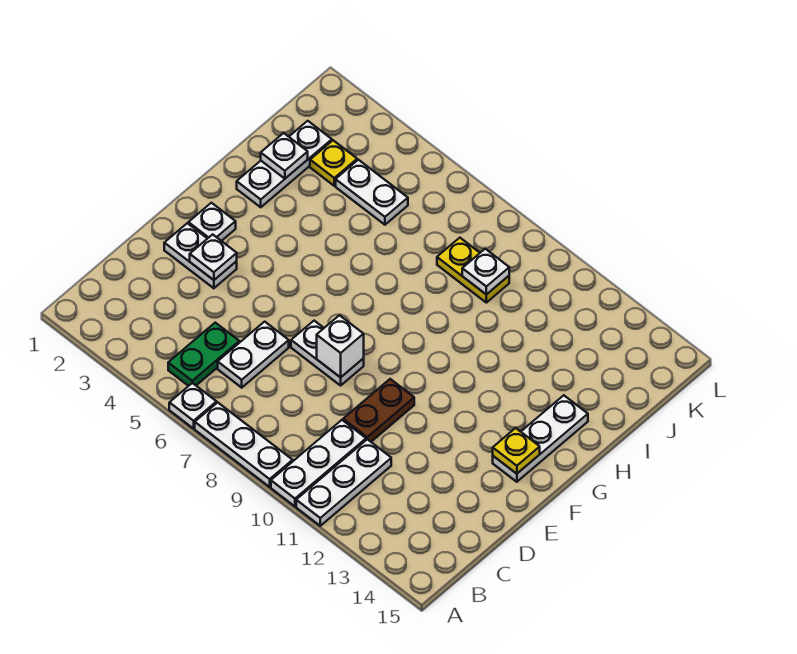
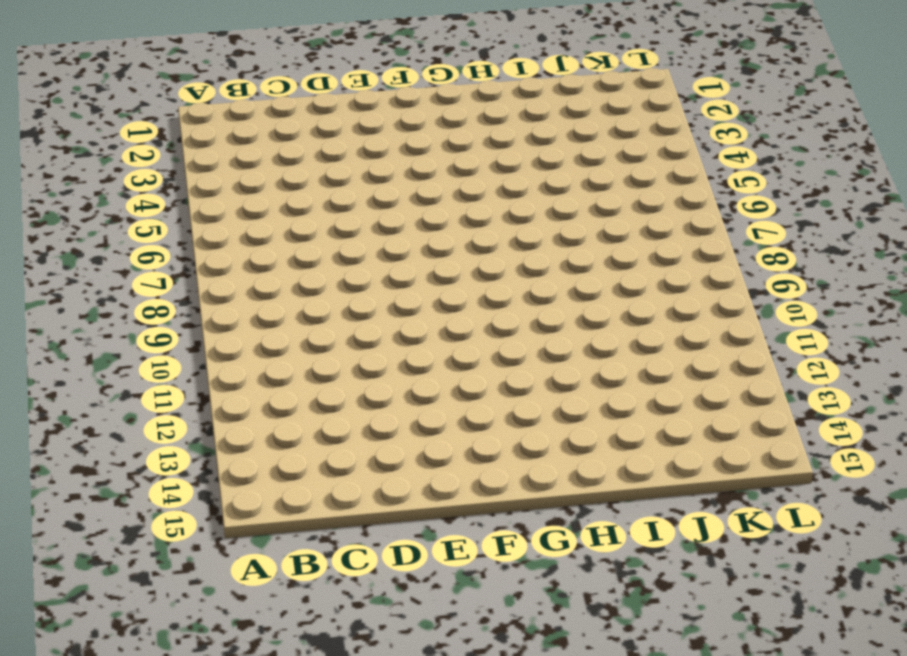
none -> white plate A6 level 1
none -> white plate A7:A9 level 1
none -> white plate A10:C10 level 1

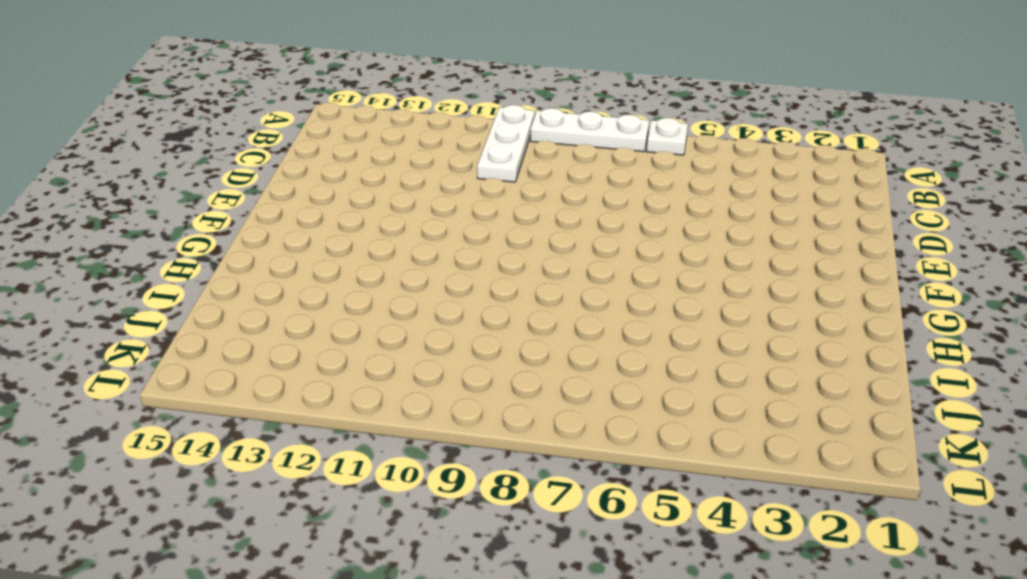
none -> white plate A11:C11 level 1
none -> green plate B5:C5 level 1
none -> white plate C6:D6 level 1

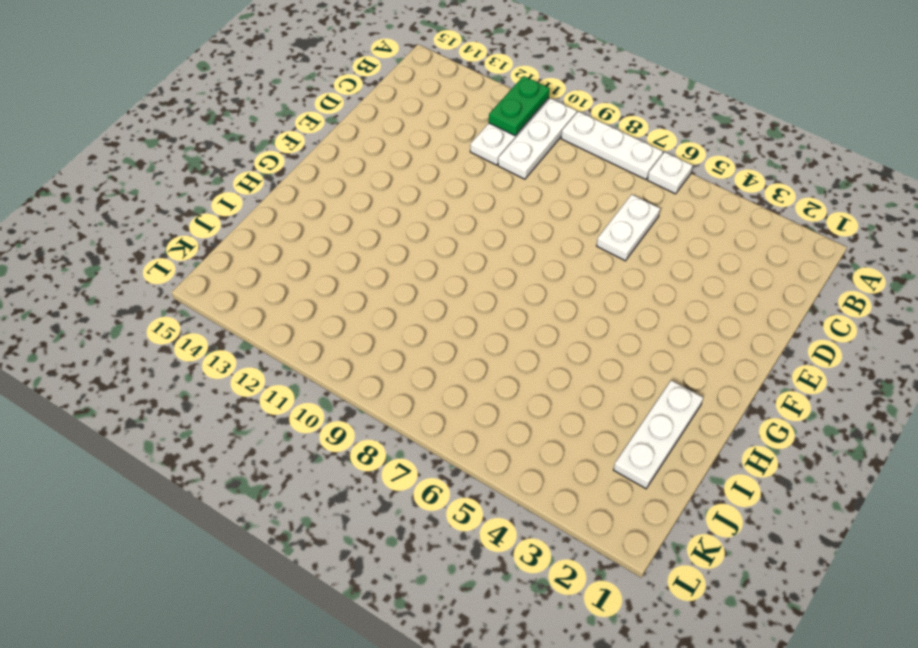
green plate A11:B11 level 2 -> green plate B5:C5 level 1
none -> brown plate D10:E10 level 1
none -> white plate E2:E3 level 1
none -> white plate E7:E8 level 1

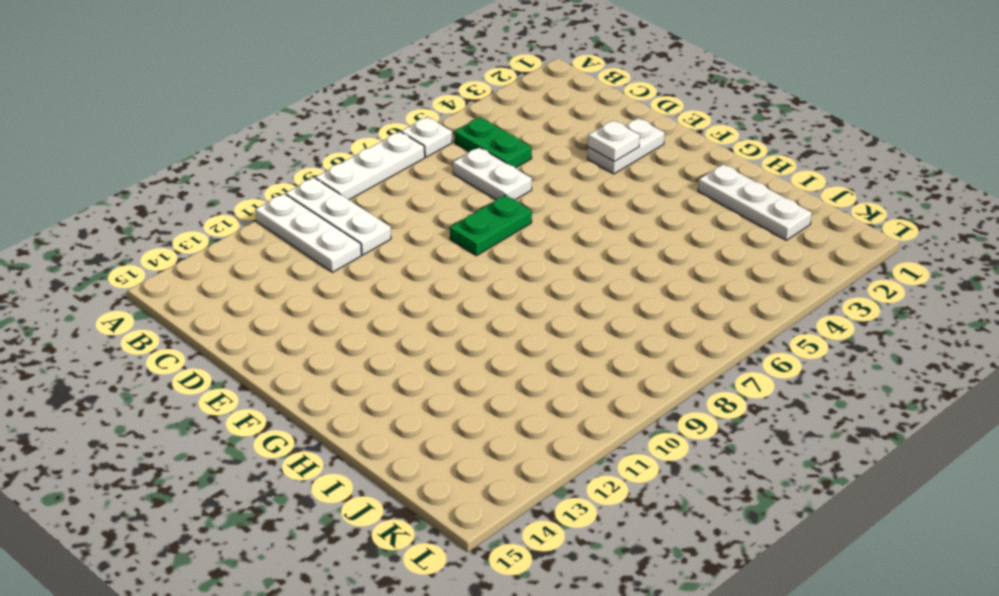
green plate E7:E8 level 1 -> white plate E7:E8 level 1
none -> brown plate D10:E10 level 1
none -> white plate F2 level 1
none -> white plate F14:H14 level 1

